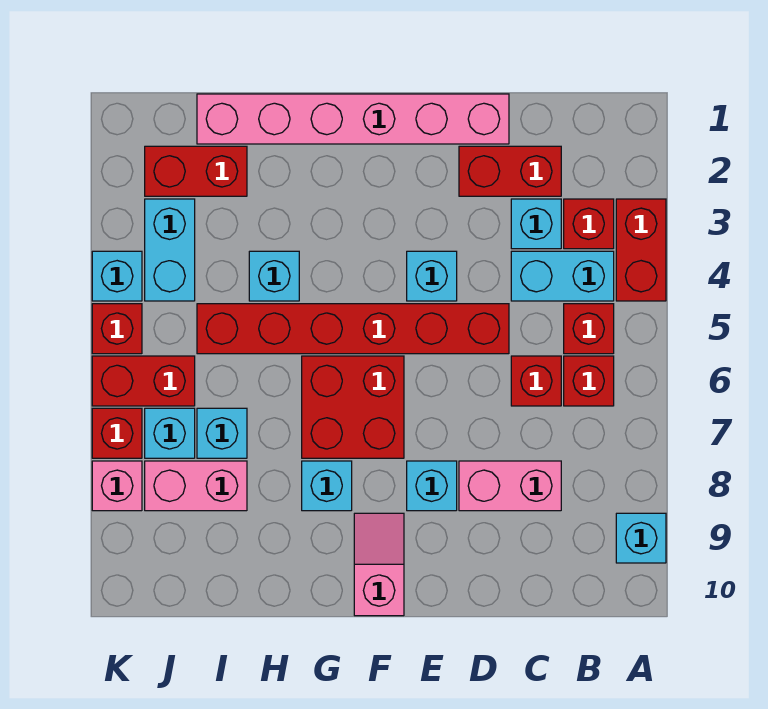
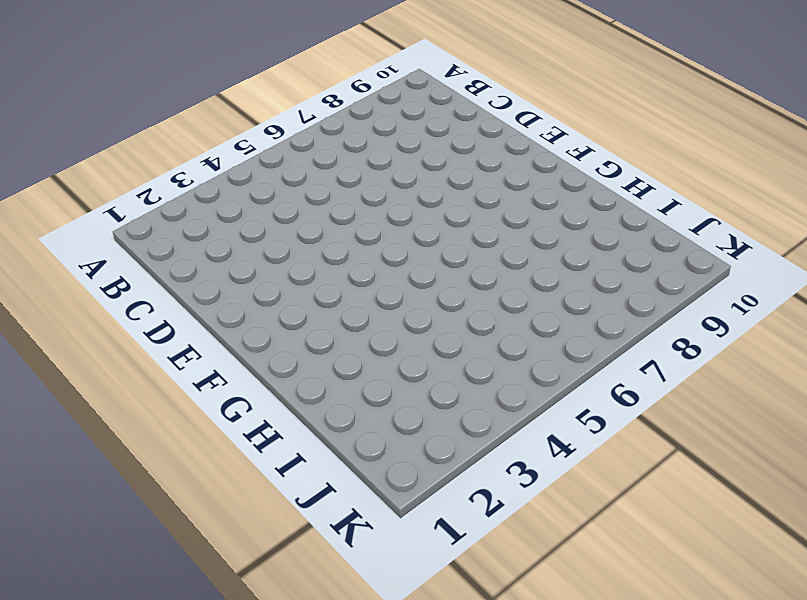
none -> red brick A3:A4 level 1
none -> cyan brick A9 level 1
none -> red brick B3 level 1

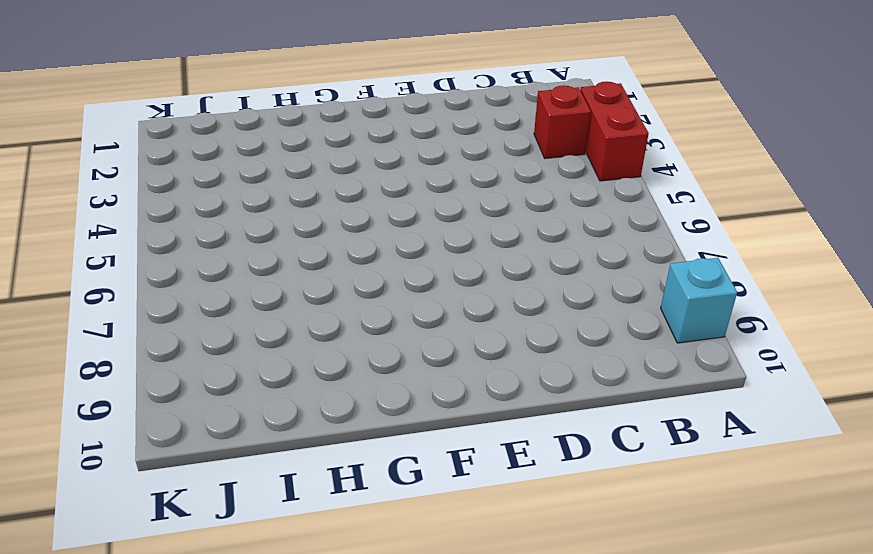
none -> cyan brick B4:C4 level 1
none -> red brick B5 level 1
none -> red brick B6 level 1

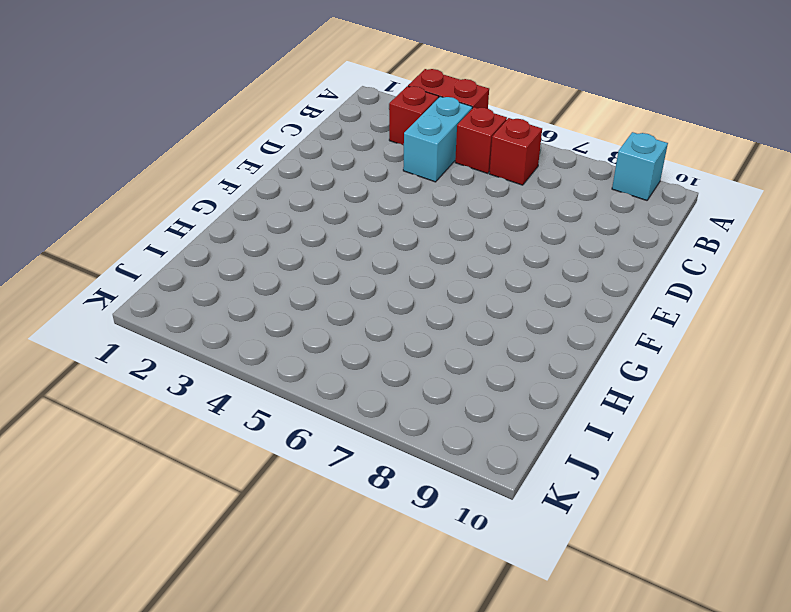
none -> red brick C2:D2 level 1
none -> cyan brick C3 level 1
none -> red brick C6 level 1

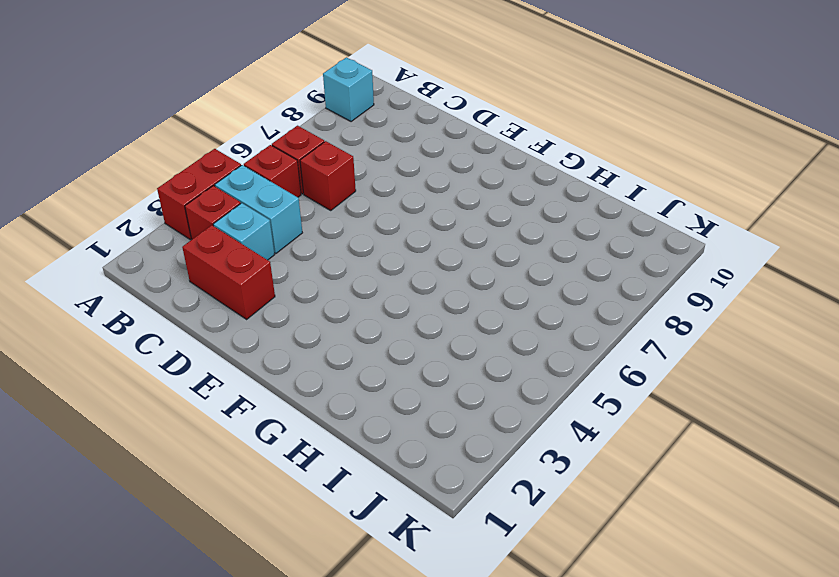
none -> pink brick C8:D8 level 1
none -> pink brick D1:I1 level 1
none -> red brick D5:I5 level 1

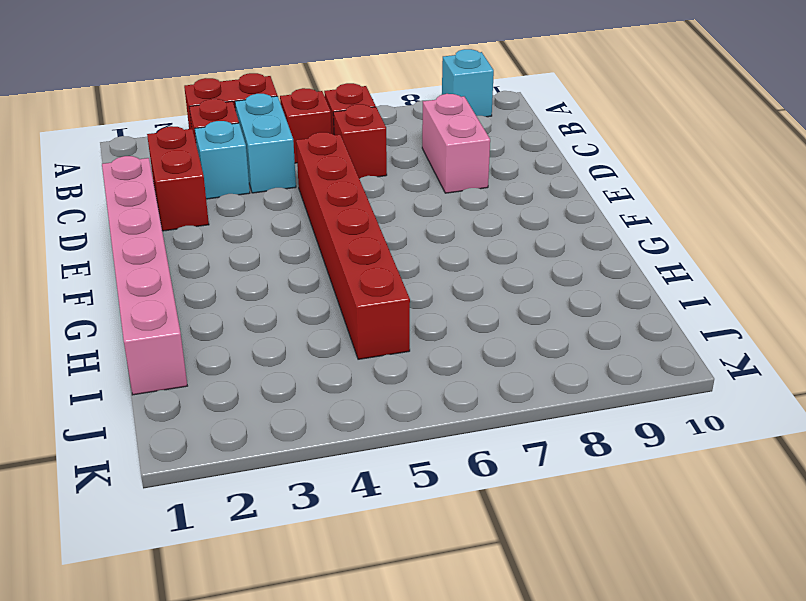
none -> cyan brick E4 level 1
none -> cyan brick E8 level 1
none -> red brick F6:G7 level 1

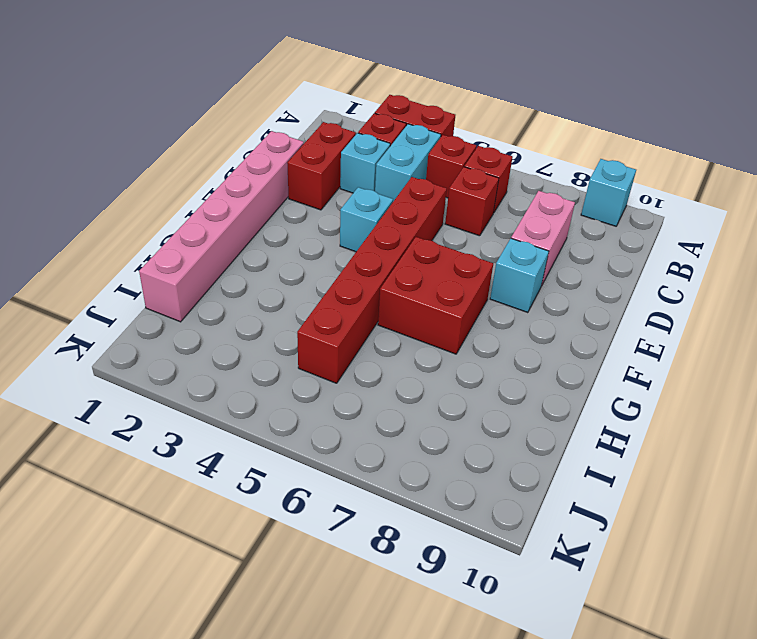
none -> pink slope F9:F10 level 1 top 10
none -> cyan brick G8 level 1
none -> cyan brick H4 level 1

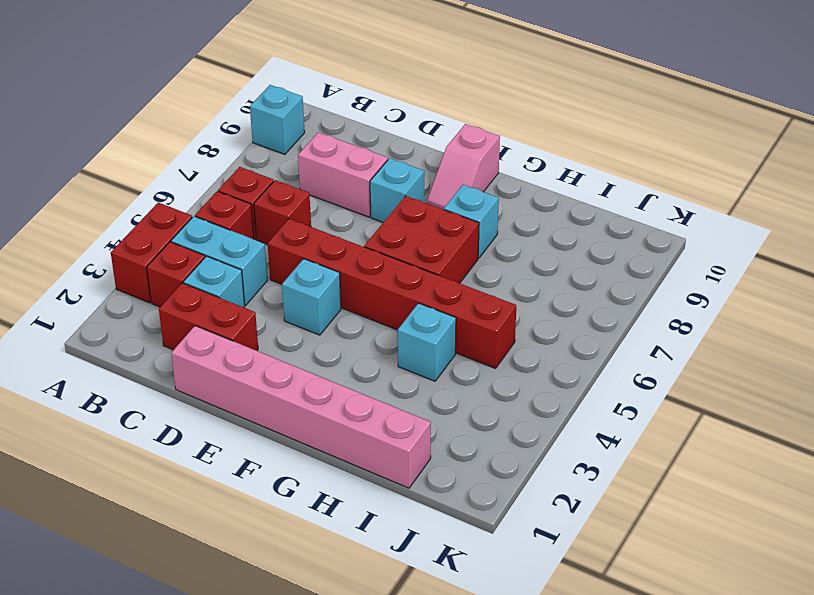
none -> red brick I2:J2 level 1
none -> cyan brick I7 level 1
none -> pink brick I8:J8 level 1

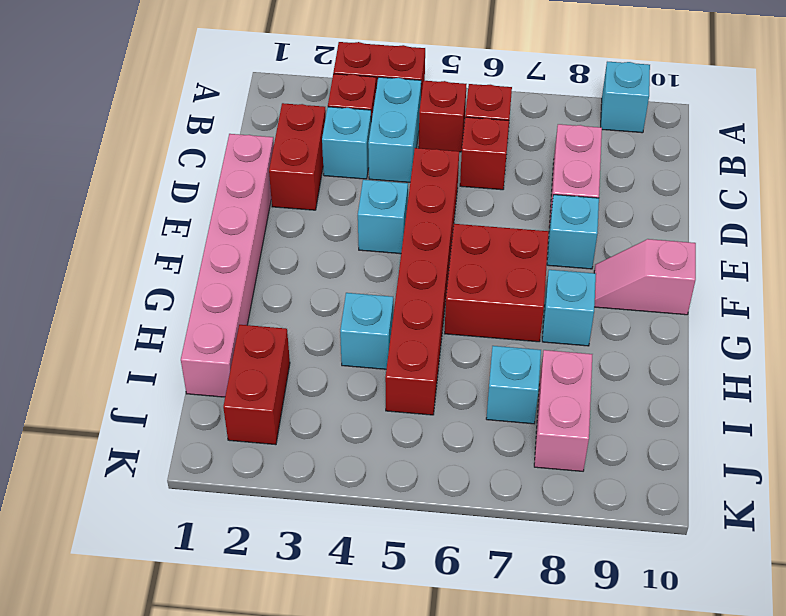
none -> cyan brick J3:J4 level 1
none -> red brick J6:K6 level 1
none -> cyan brick J7 level 1

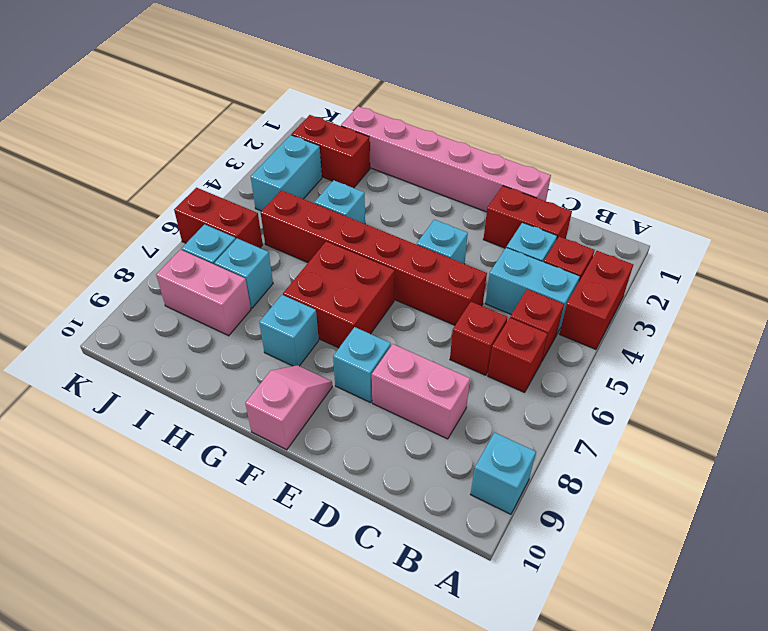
none -> cyan brick K4 level 1
none -> red brick K5 level 1
none -> red brick K7 level 1

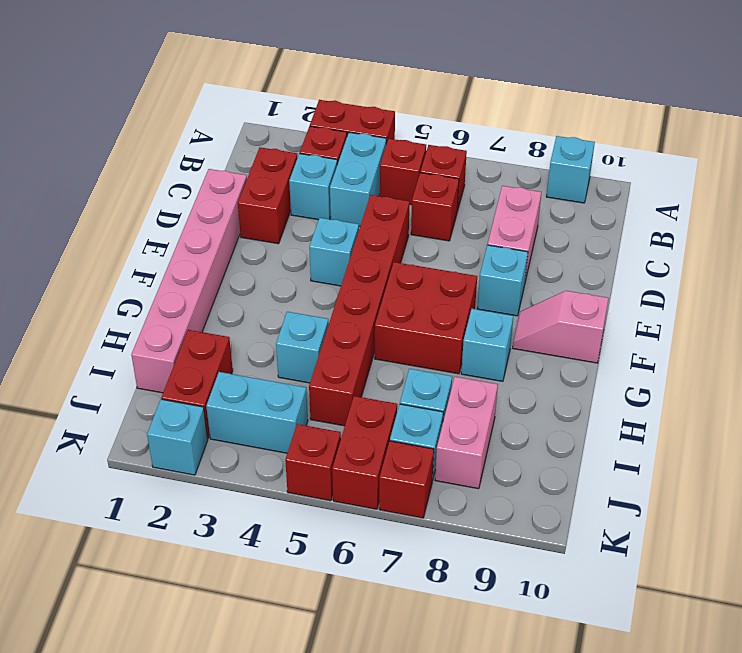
cyan brick K2 level 1 -> cyan brick K4 level 1
none -> pink brick K8 level 1

